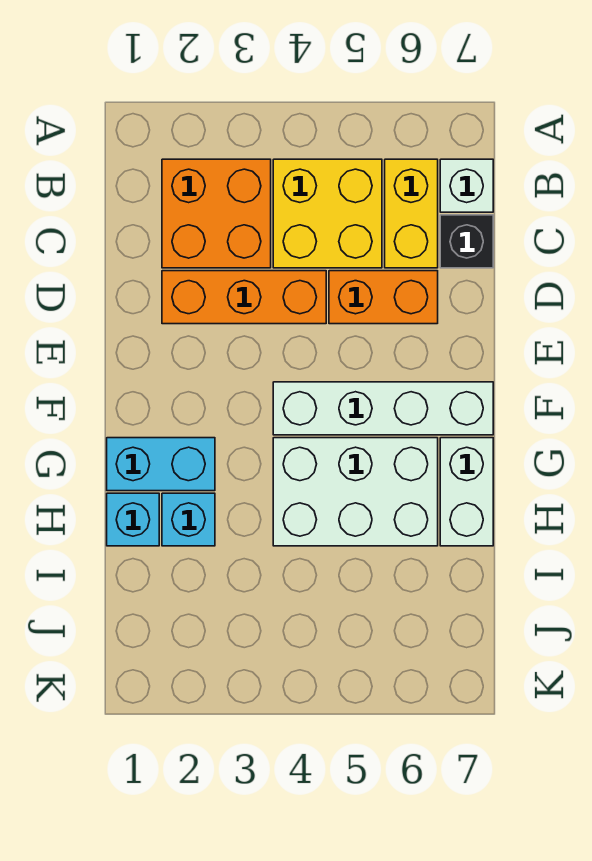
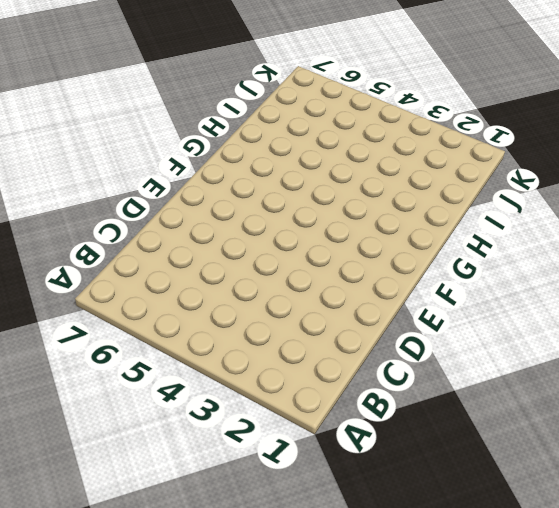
none -> orange brick B2:C3 level 1
none -> yellow brick B4:C5 level 1
none -> yellow brick B6:C6 level 1

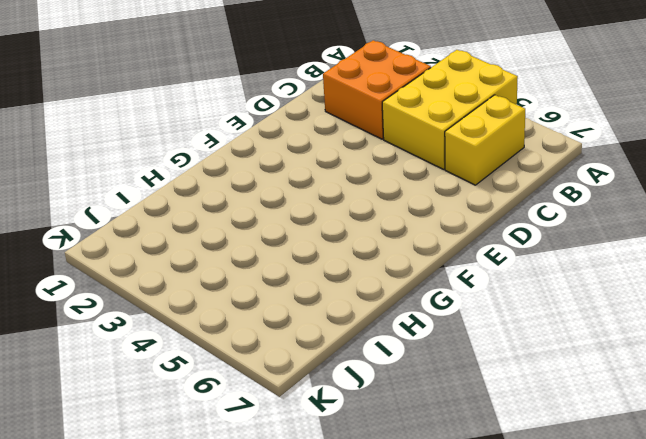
yellow brick A4:C5 level 1 -> yellow brick B4:C5 level 1
none -> white brick B7 level 1
none -> black brick C7 level 1
none -> orange brick D2:D4 level 1

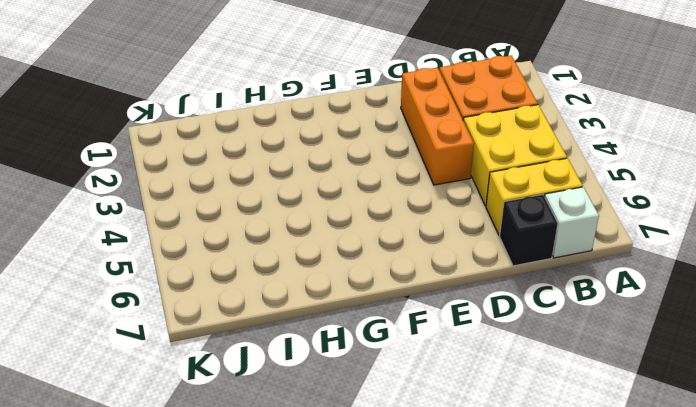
none -> orange brick D5:D6 level 1
none -> white brick F4:F7 level 1
none -> cyan brick G1:G2 level 1

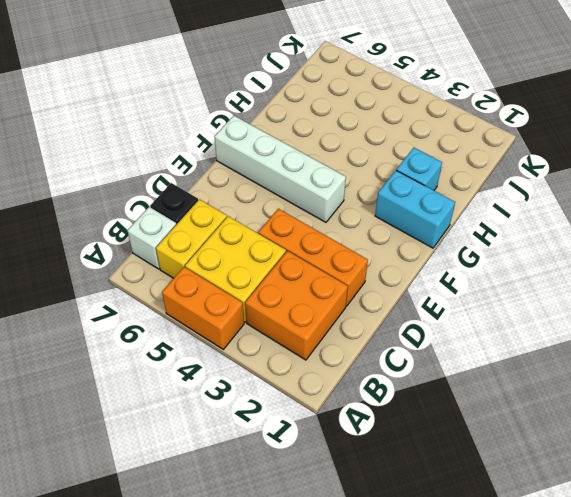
orange brick A4:A5 level 1 -> orange brick D5:D6 level 1
none -> white brick G4:H6 level 1
none -> white brick G7:H7 level 1
none -> cyan brick H1 level 1

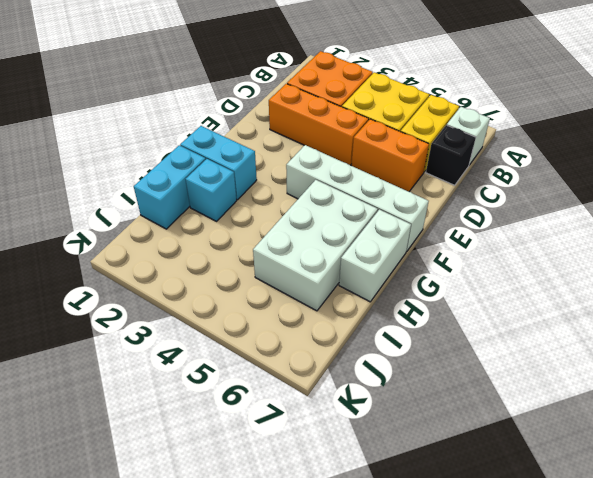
white brick G5:I6 level 1 -> white brick G4:H6 level 1
cyan brick H1:I1 level 1 -> cyan brick H1 level 1

